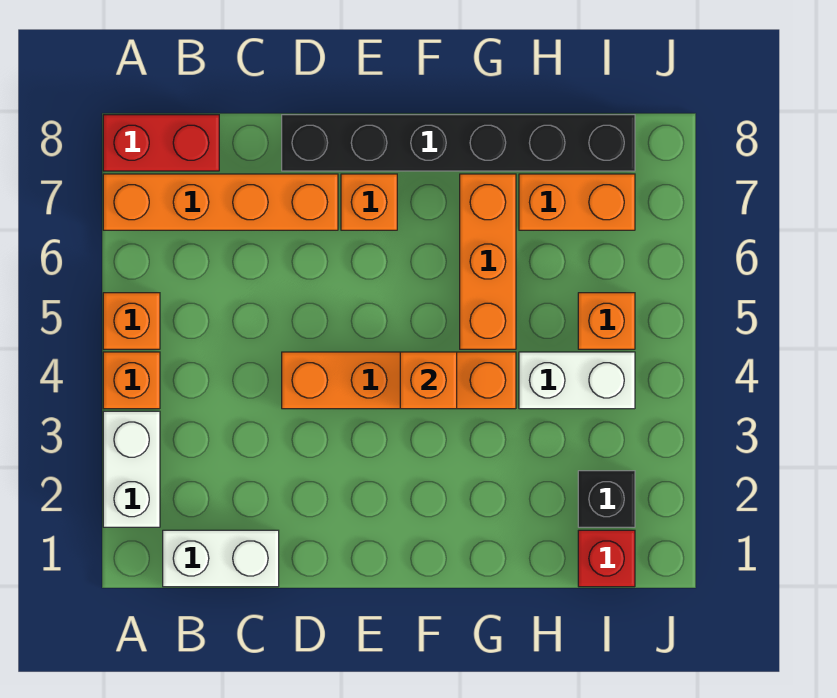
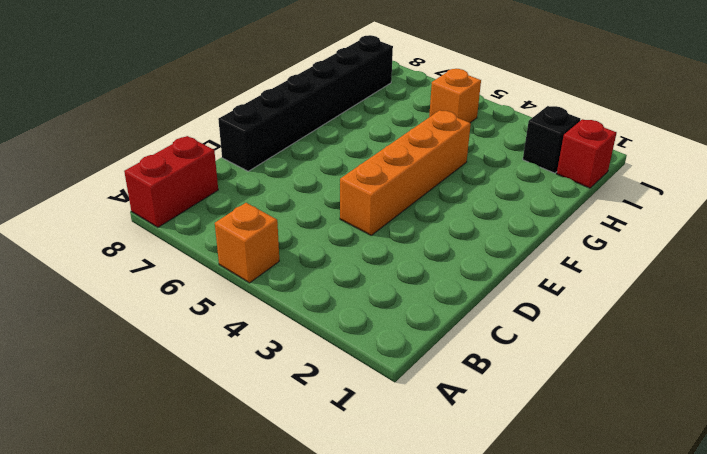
none -> white brick A2:A3 level 1
none -> orange brick A4 level 1
none -> orange brick A7:D7 level 1

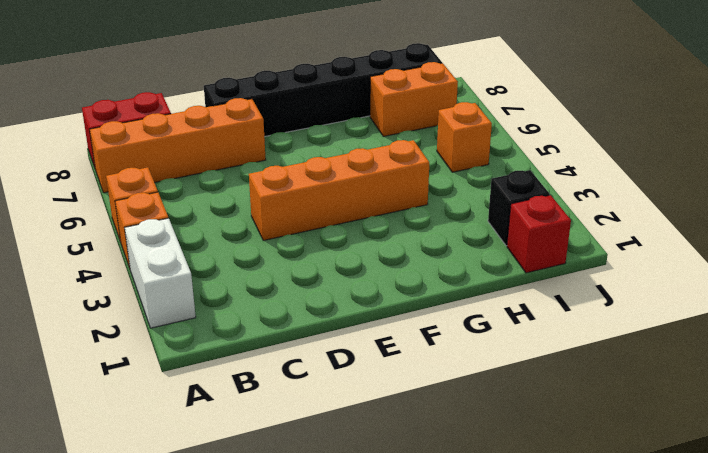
none -> white brick B1:C1 level 1
none -> orange brick E7 level 1
none -> orange brick G5:G7 level 1

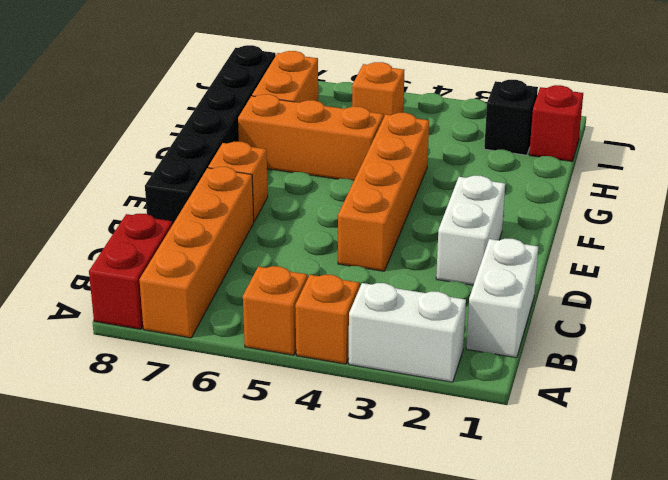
white brick D2:E2 level 1 -> white brick H4:I4 level 1
none -> orange brick F4 level 2

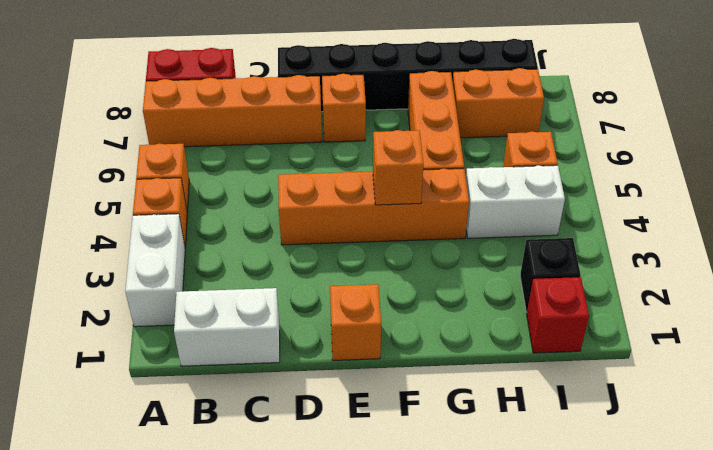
orange brick E1 level 1 -> none

